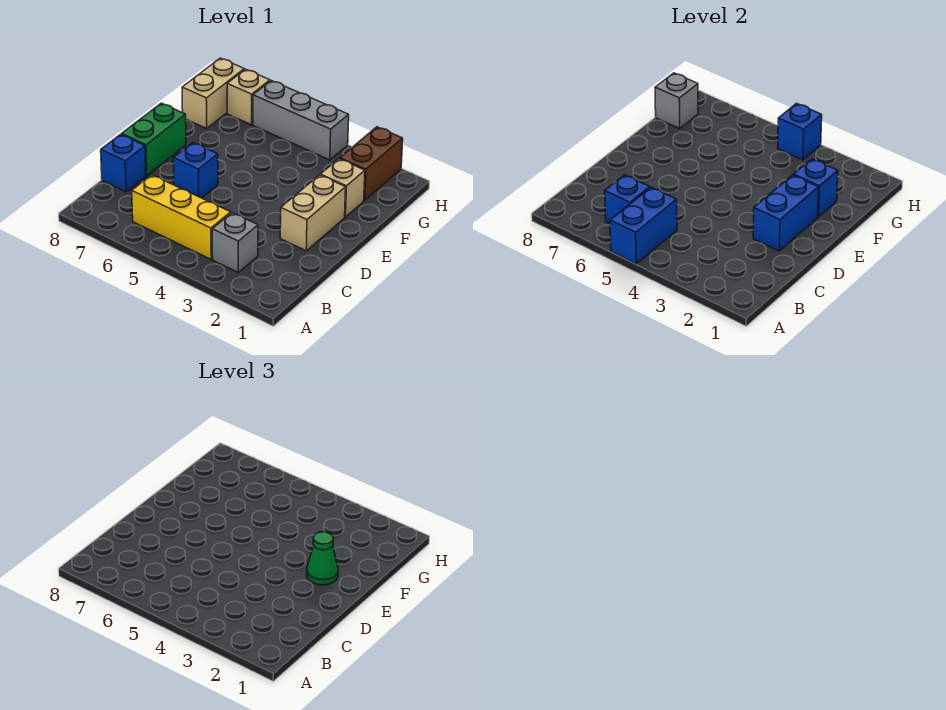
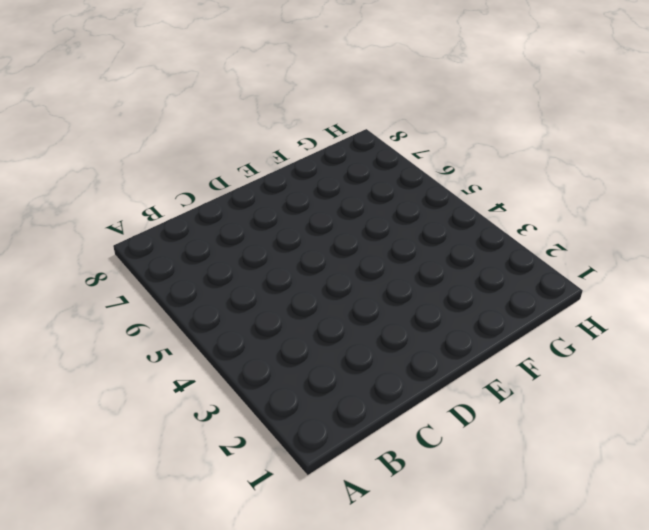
none -> grey brick B3 level 1
none -> yellow brick B4:B6 level 1
none -> blue brick C8 level 1

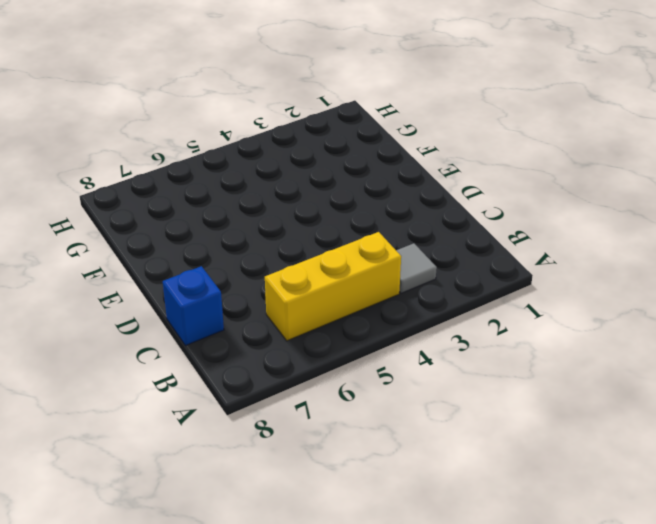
grey tile B3 level 1 -> grey brick B3 level 1
none -> tan brick D2:E2 level 1
none -> blue brick D6 level 1
none -> green brick D8:E8 level 1

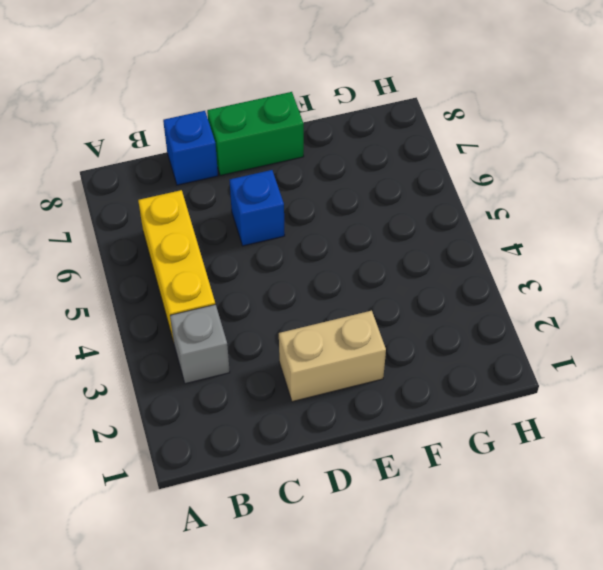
none -> tan brick F2 level 1
none -> brown brick G2:H2 level 1
none -> tan brick G8:H8 level 1

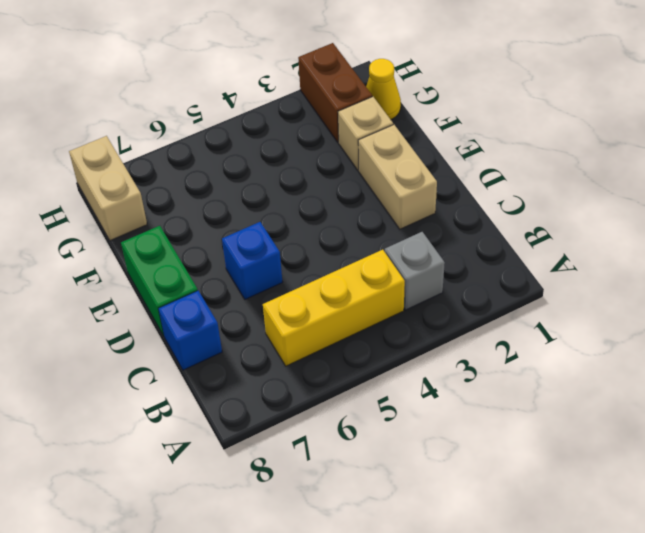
yellow cone G1 level 1 -> none
none -> grey brick H4:H6 level 1
none -> tan brick H7 level 1
none -> blue brick A5:B5 level 2

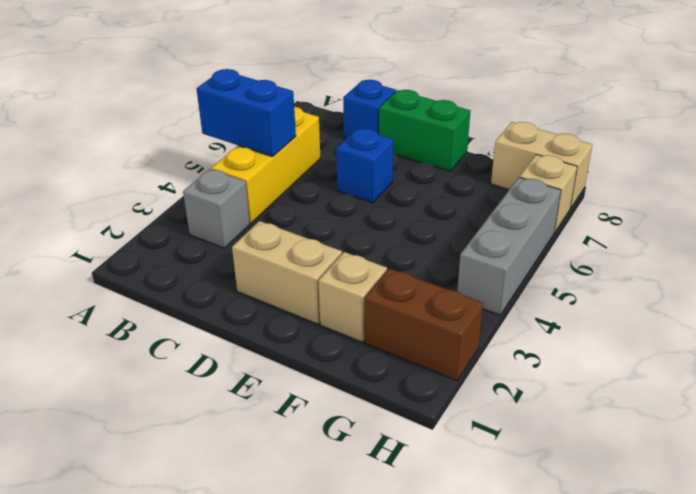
none -> blue brick B6 level 2
none -> blue brick D2:E2 level 2
none -> blue brick F2 level 2

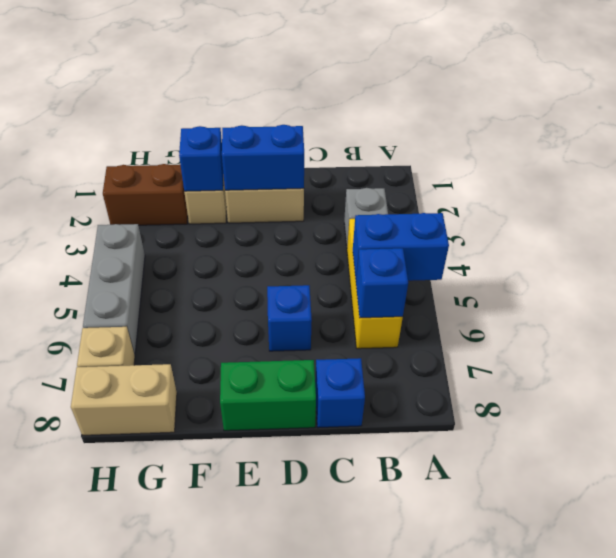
none -> grey brick G8 level 2
none -> blue brick H4 level 2
none -> green cone E2 level 3

